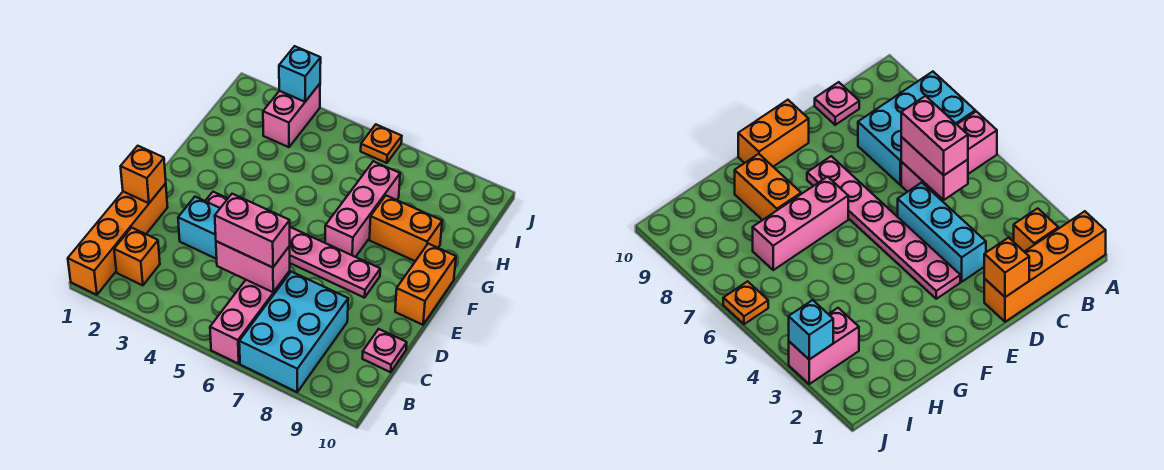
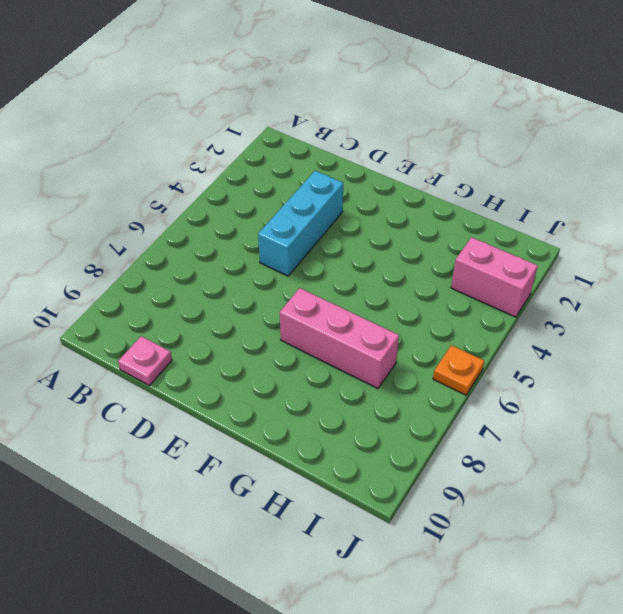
none -> orange brick A1:D1 level 1
none -> pink brick A6:C6 level 1
none -> cyan brick A7:C8 level 1

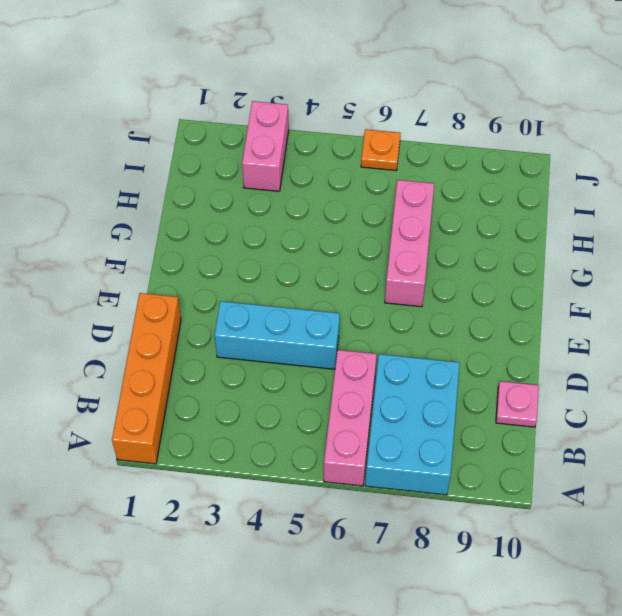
none -> orange brick B2 level 1
none -> pink plate E3:E8 level 1
none -> orange brick E10:F10 level 1

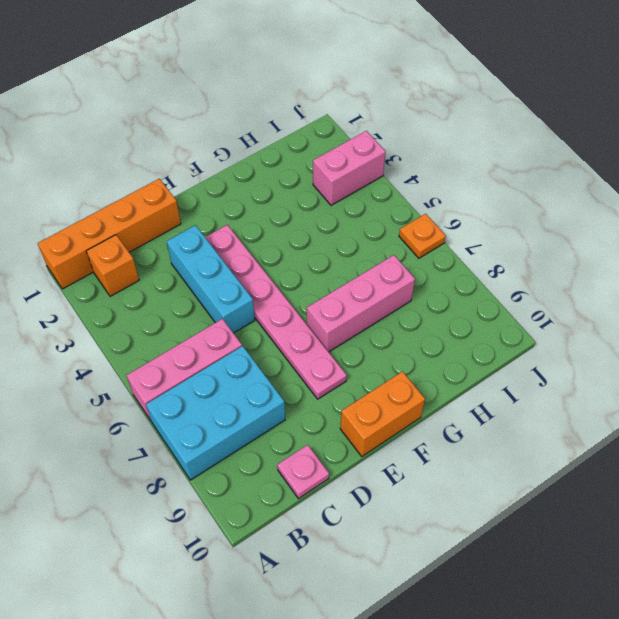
none -> orange brick G8:G9 level 1
none -> pink brick C5:C6 level 2
none -> orange brick D1 level 2

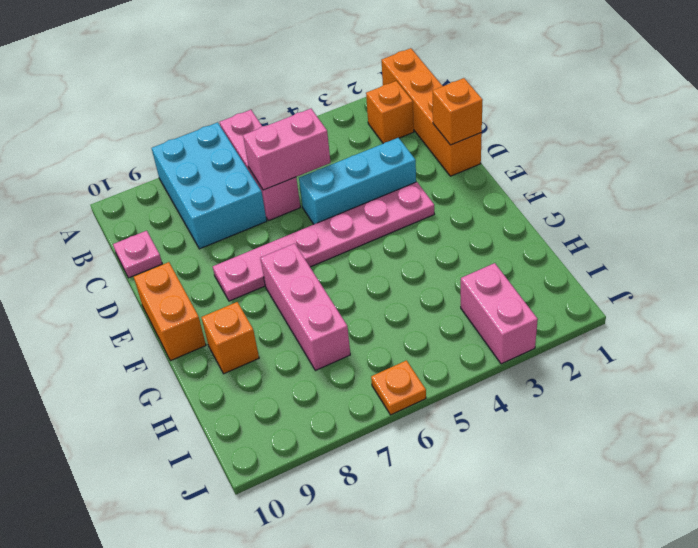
orange brick G9 level 1 -> orange brick G8:G9 level 1
none -> cyan brick J3 level 2
none -> pink brick C5:C6 level 3

